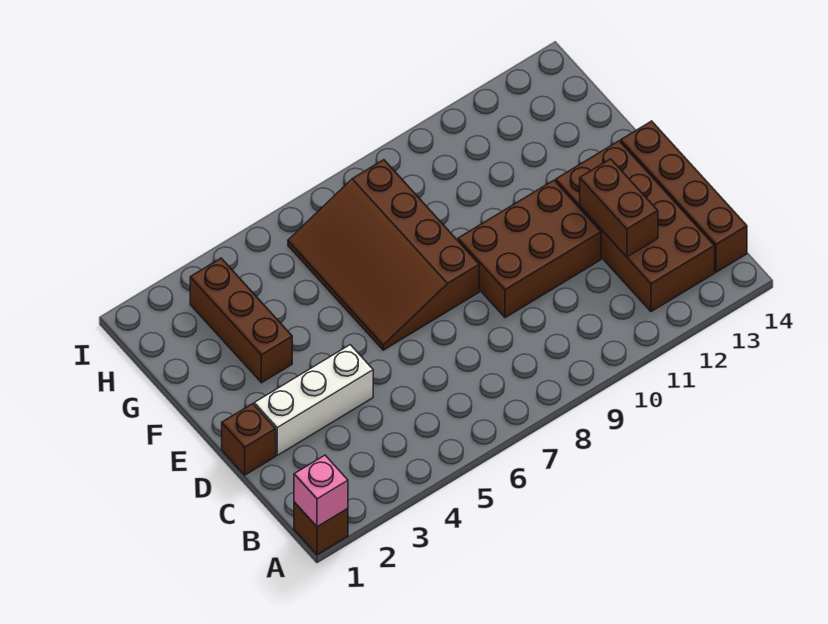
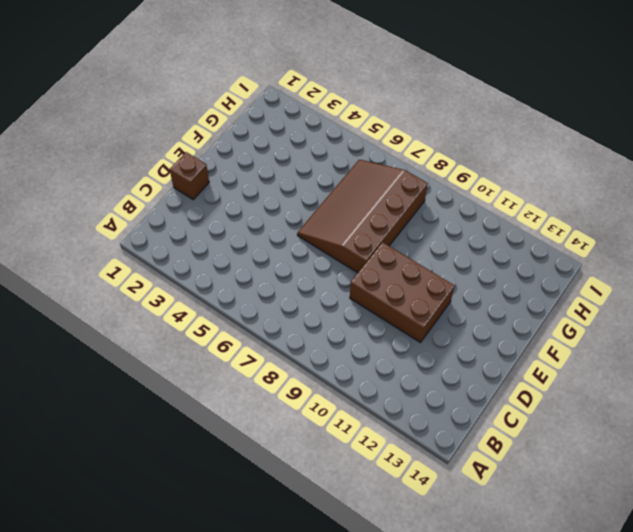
none -> brown brick A1 level 1
none -> brown brick B12:E13 level 1

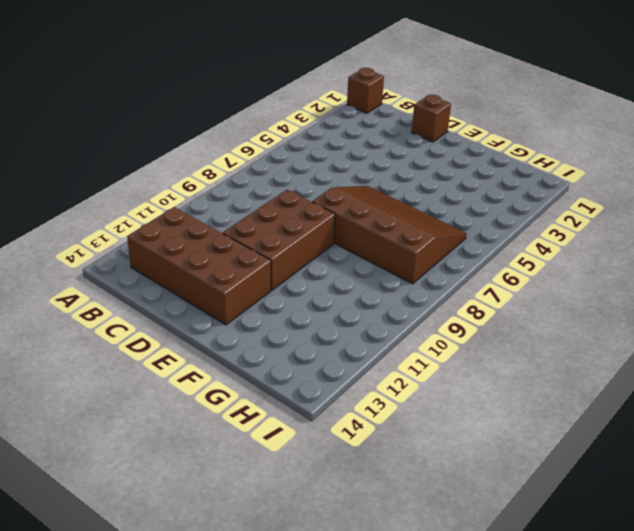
none -> brown brick B14:E14 level 1
none -> white brick D2:D4 level 1

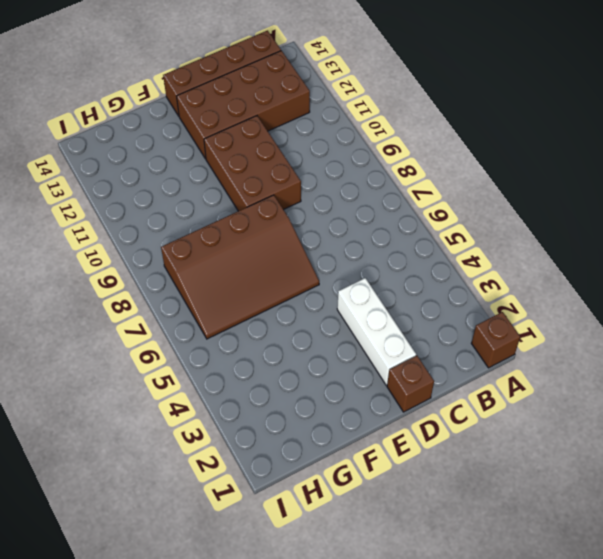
none -> brown brick F3:H3 level 1
none -> pink brick A1 level 2

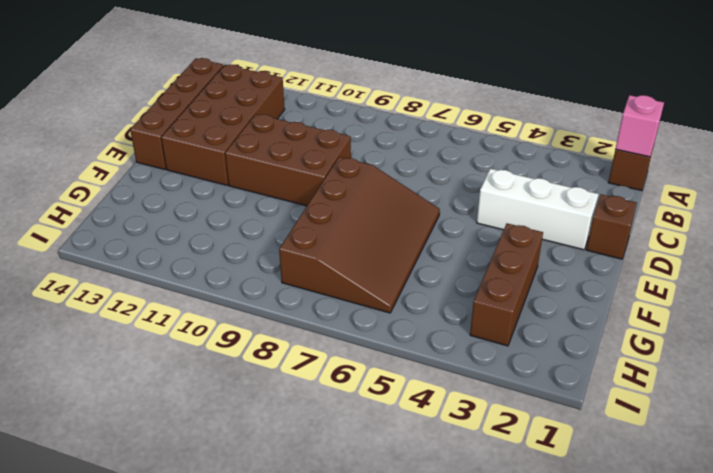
none -> brown brick C12:D12 level 2

